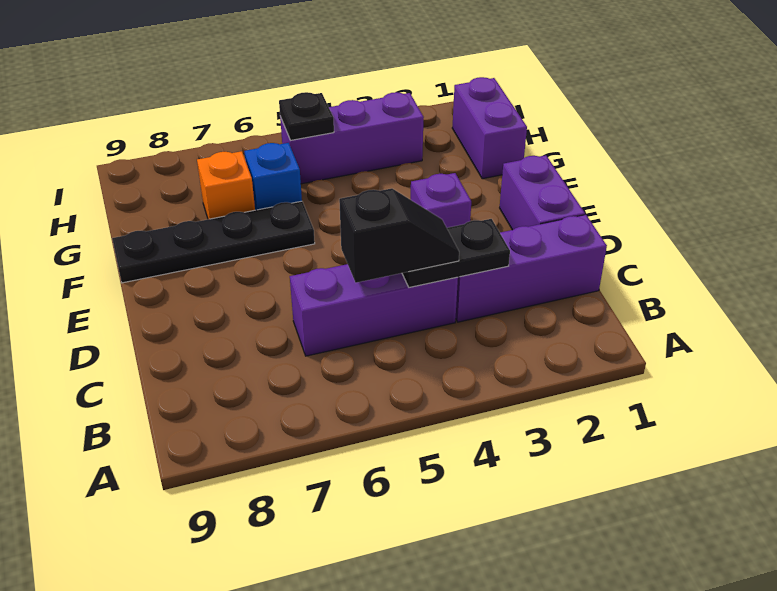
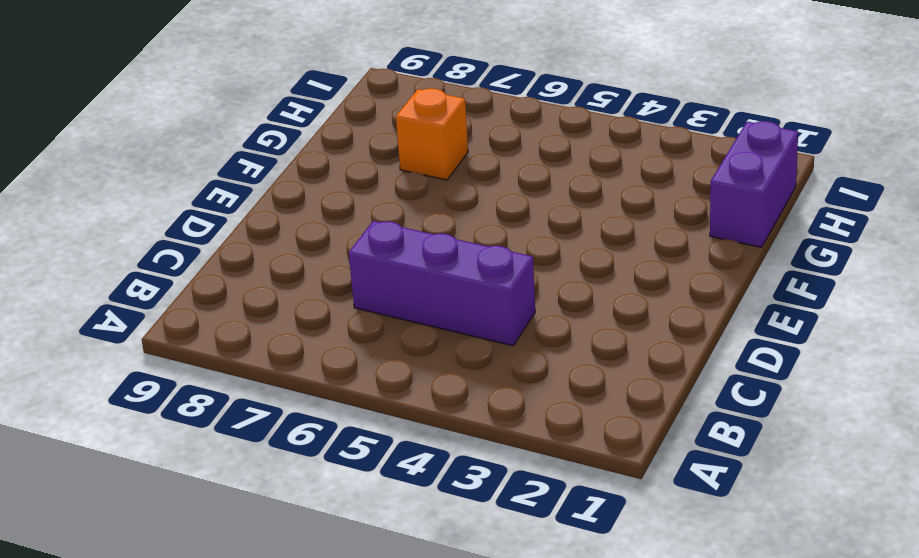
none -> purple brick C1:C3 level 1
none -> purple brick D1:E1 level 1
none -> purple brick E3 level 1

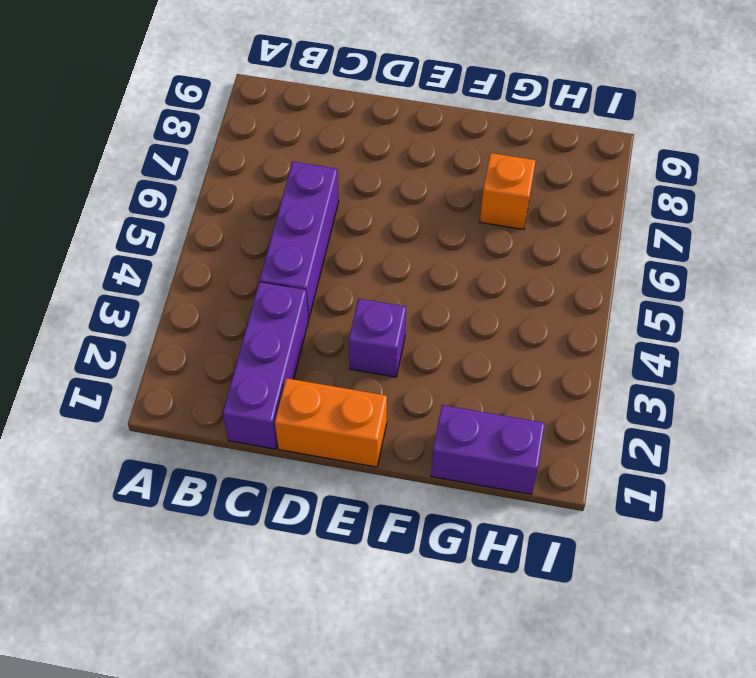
orange brick D1:E1 level 1 -> purple brick D1:E1 level 1
none -> black plate F6:F9 level 1
none -> blue brick G6 level 1
none -> purple brick H3:H5 level 1

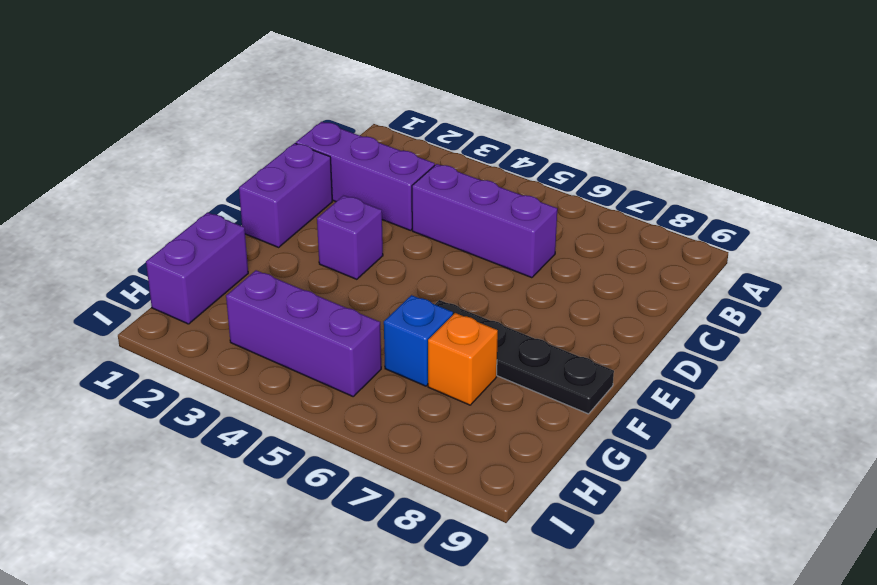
none -> black plate C3:C4 level 2
none -> black plate H5 level 2
none -> black slope C4:C5 level 3 top 5

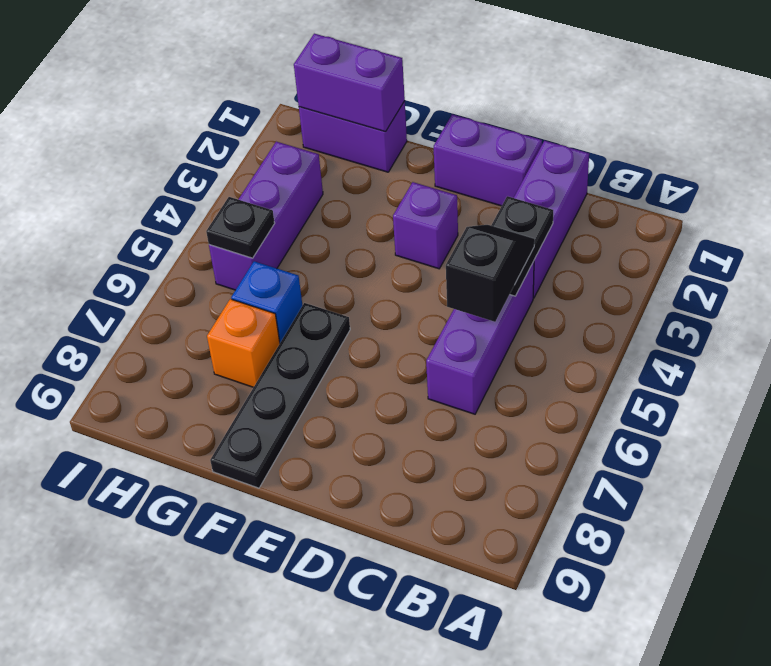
purple brick G1:H1 level 2 -> none

